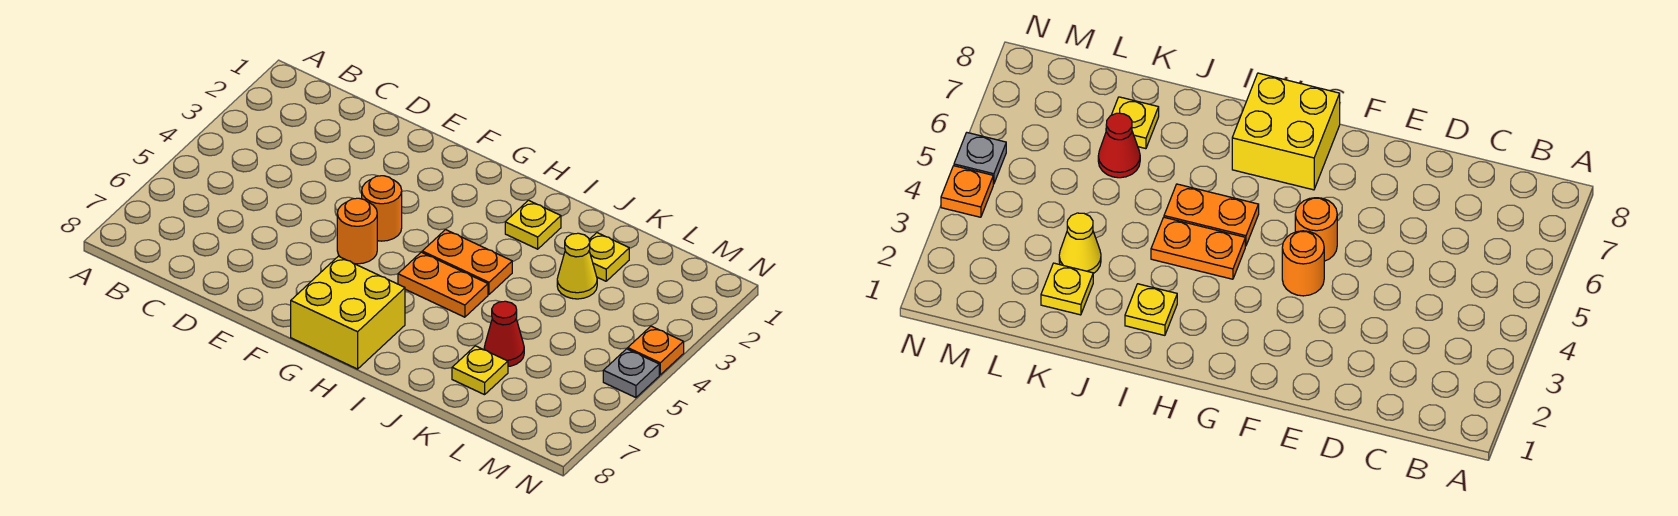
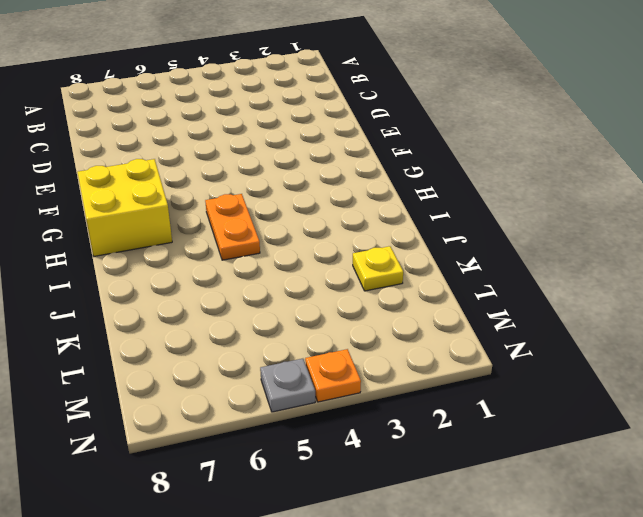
none -> orange round brick F4 level 1
none -> orange round brick F5 level 1
none -> orange plate H4:I4 level 1

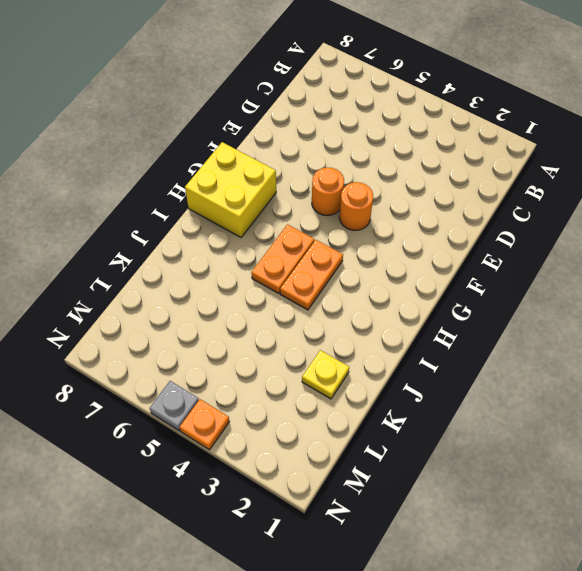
none -> yellow plate I2 level 1
none -> yellow cone K3 level 1
none -> red cone K6 level 1

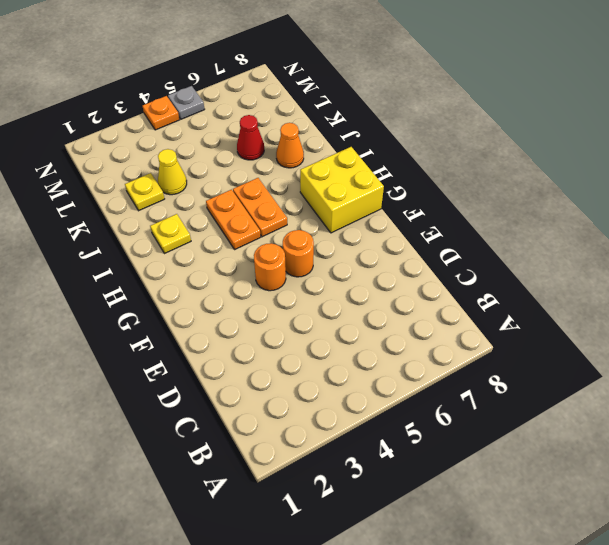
orange cone J7 level 1 -> none
none -> yellow plate K7 level 1

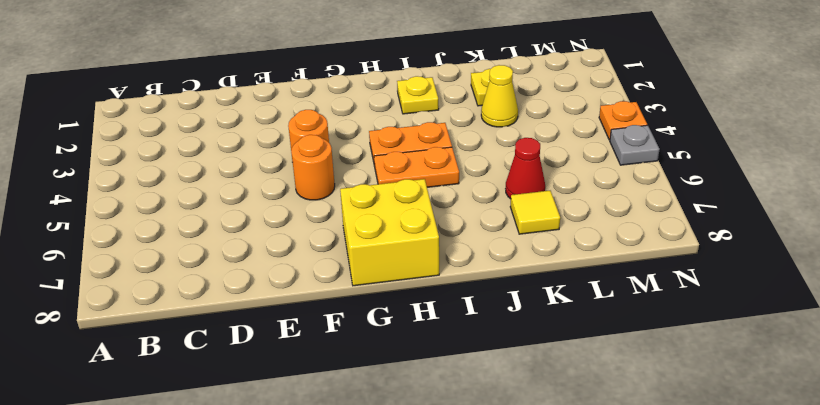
yellow tile K7 level 1 -> yellow plate K7 level 1

